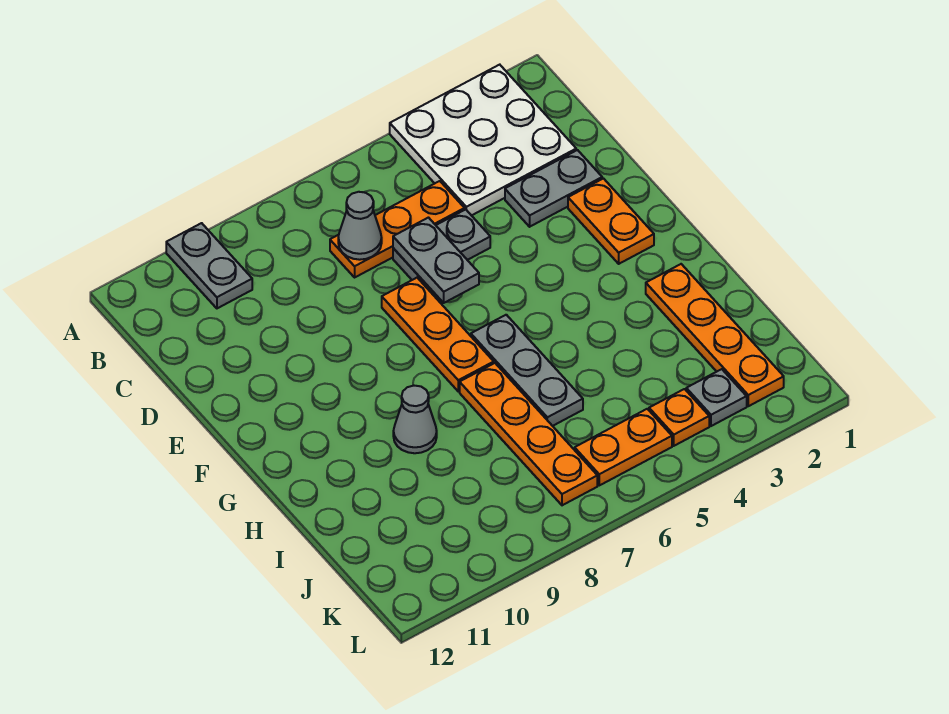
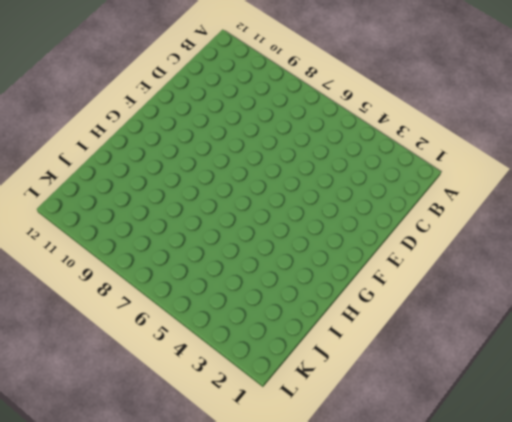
none -> white plate A2:C4 level 1
none -> grey plate A10:B10 level 1
none -> orange plate C5:C7 level 1

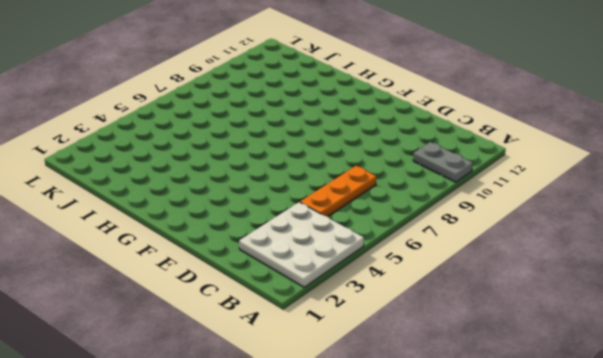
none -> grey plate D2:D3 level 1
none -> grey plate D5:D6 level 1
none -> orange plate E2:F2 level 1

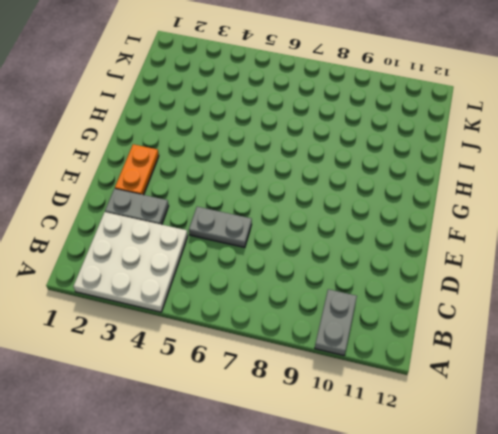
none -> orange plate C5:C7 level 1
none -> orange plate E7:G7 level 1
none -> grey plate G6:I6 level 1

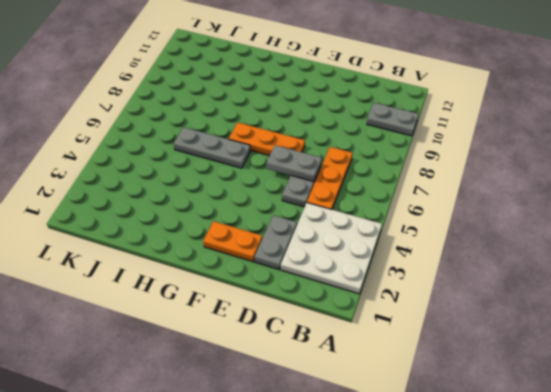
none -> orange plate H2:K2 level 1
none -> orange plate H7:K7 level 1
none -> grey cone H9 level 1

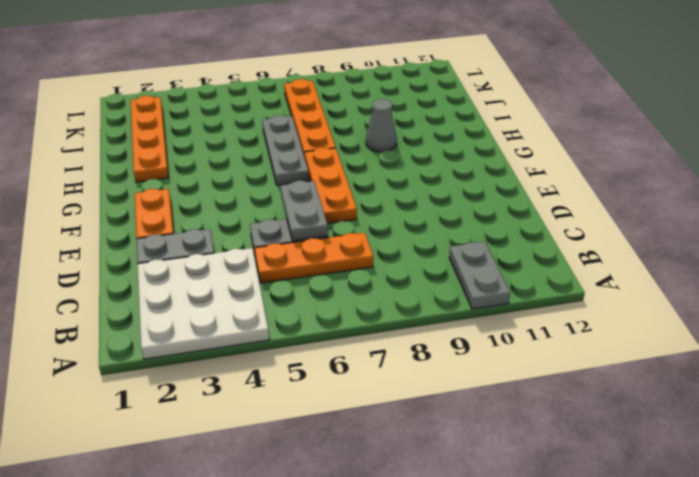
none -> grey plate K3 level 1
none -> orange plate K4 level 1
none -> orange plate K5:K6 level 1

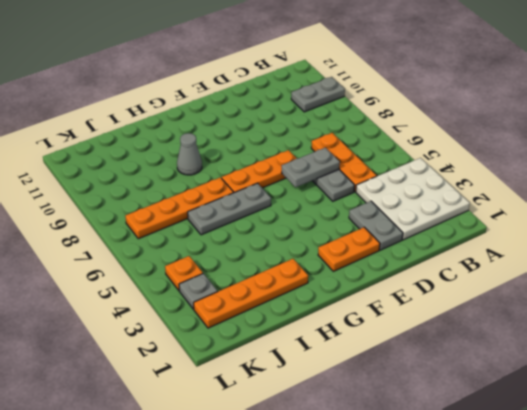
none -> orange plate K5:K6 level 1
none -> grey cone C7 level 2

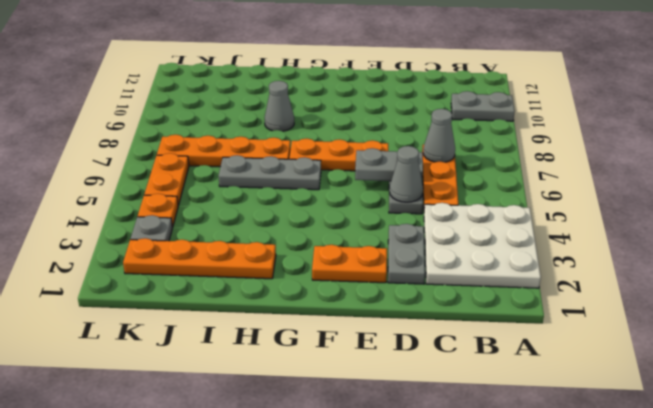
grey cone D5 level 2 -> none

